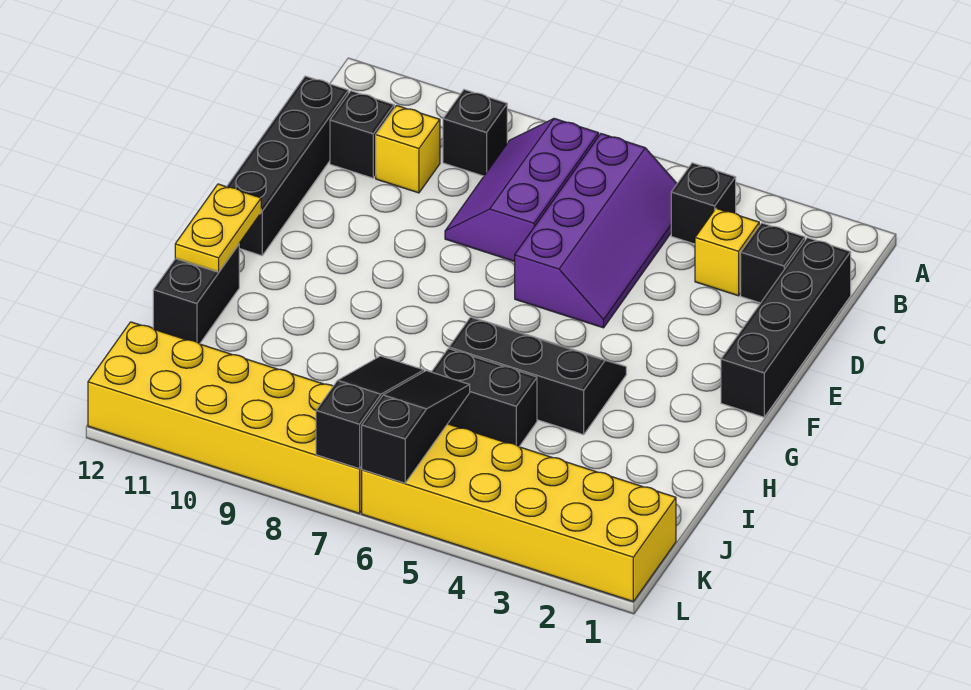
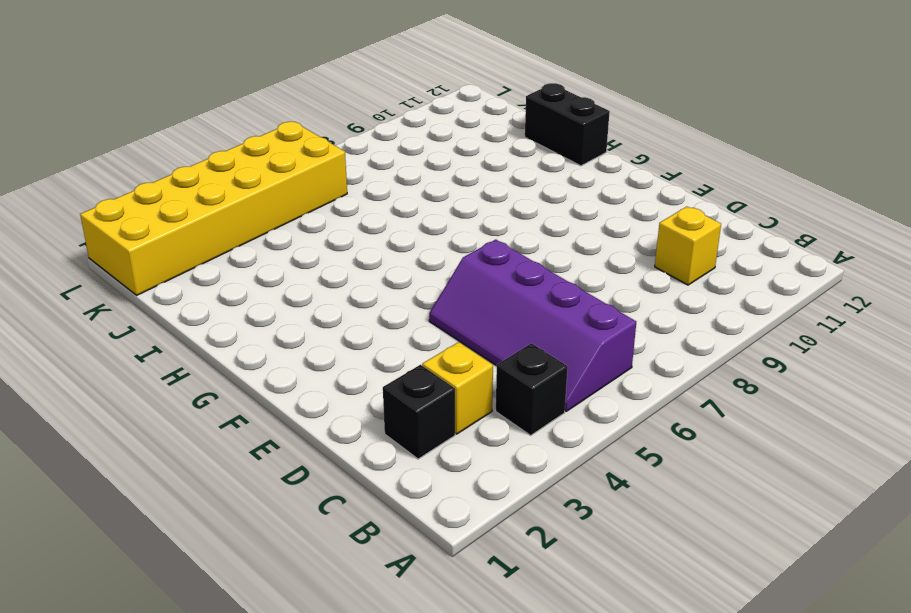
none -> purple slope B7:D8 level 1 top 7
none -> black brick B9 level 1
none -> black brick C1:F1 level 1

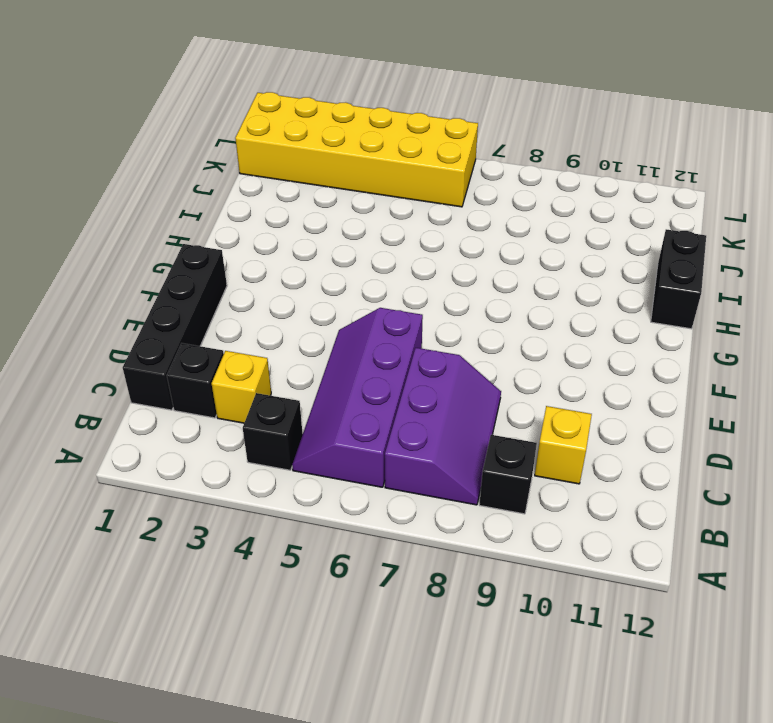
none -> black brick C11 level 1
none -> black brick C12:F12 level 1
none -> black slope G4:H6 level 1 top H

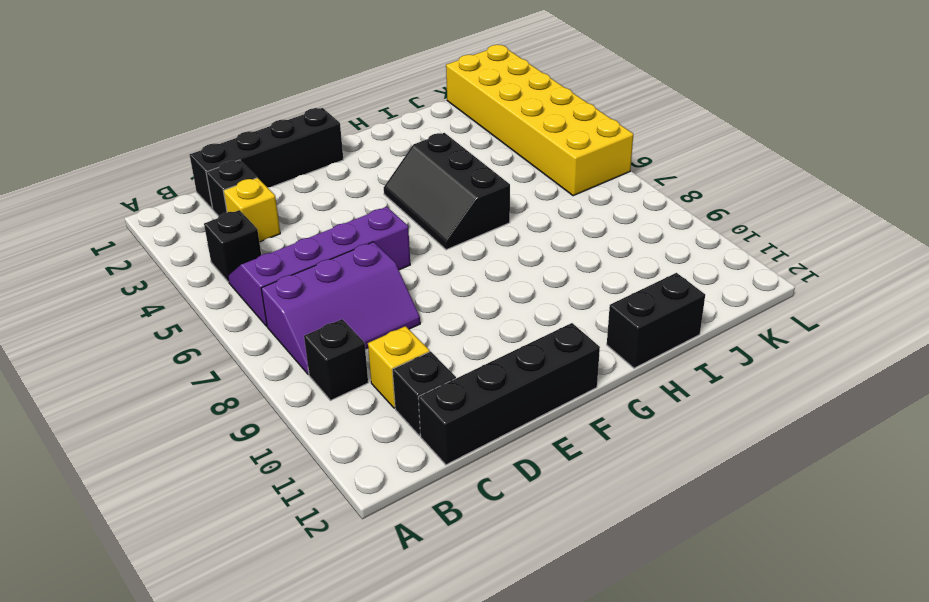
none -> black brick I5:I6 level 1
none -> yellow brick K7:L12 level 1
none -> yellow plate G12:H12 level 2

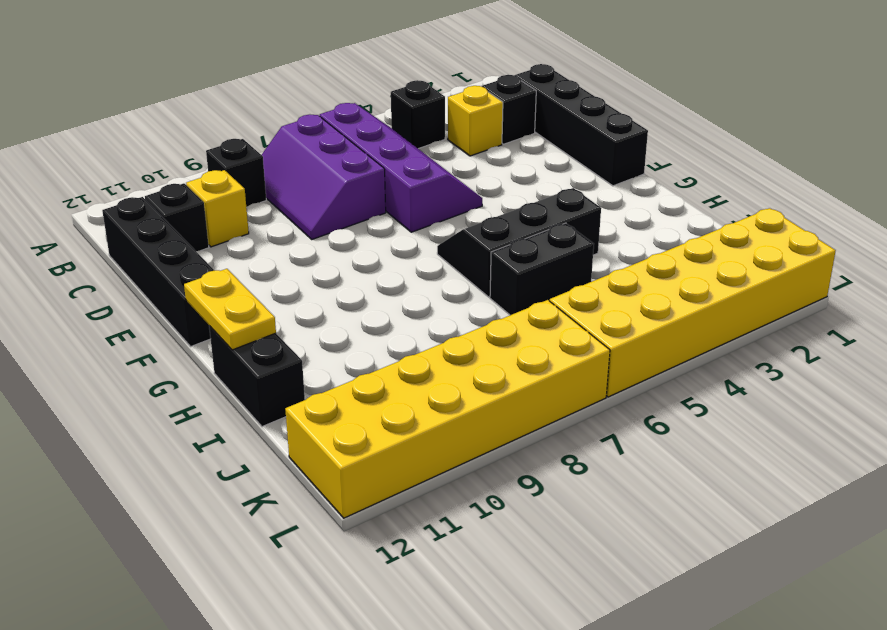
none -> black slope J6:L6 level 2 top L
none -> black slope J7:L7 level 2 top L

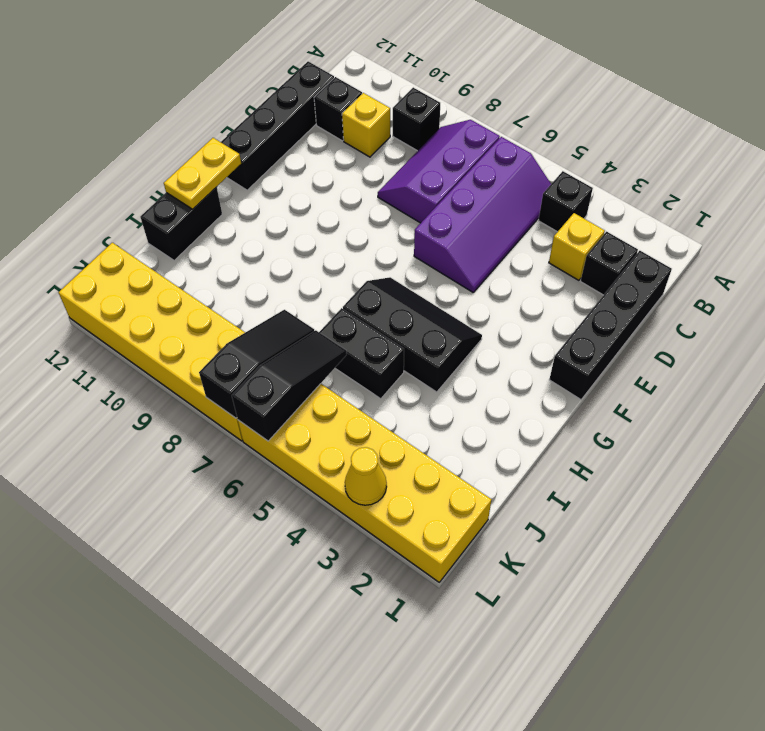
yellow cone L3 level 2 -> none

